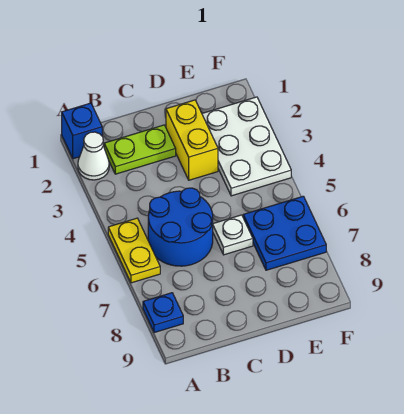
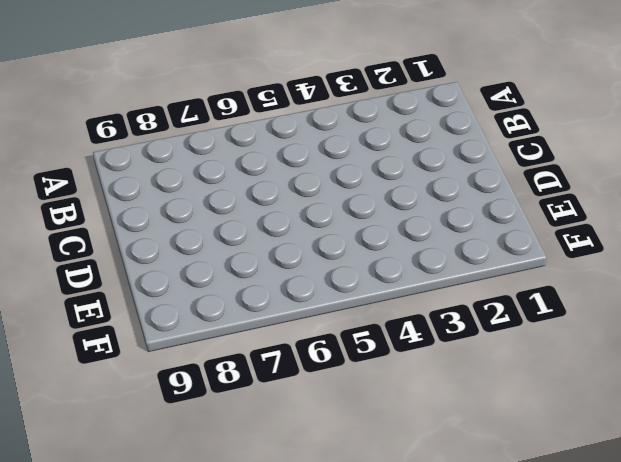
none -> blue brick A1 level 1
none -> white cone A2 level 1

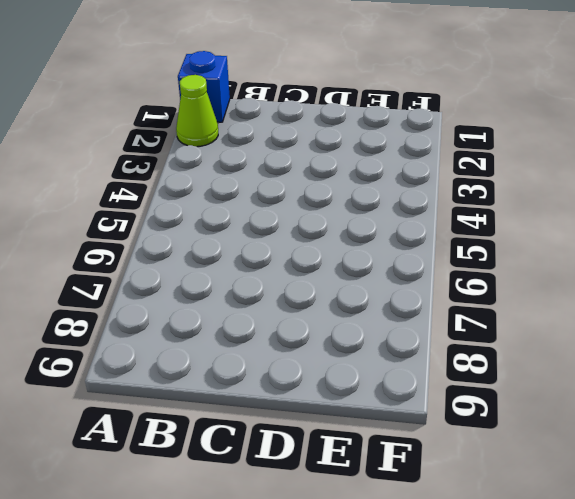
lime cone A2 level 1 -> white cone A2 level 1
none -> yellow plate A5:A6 level 1
none -> blue plate A8 level 1

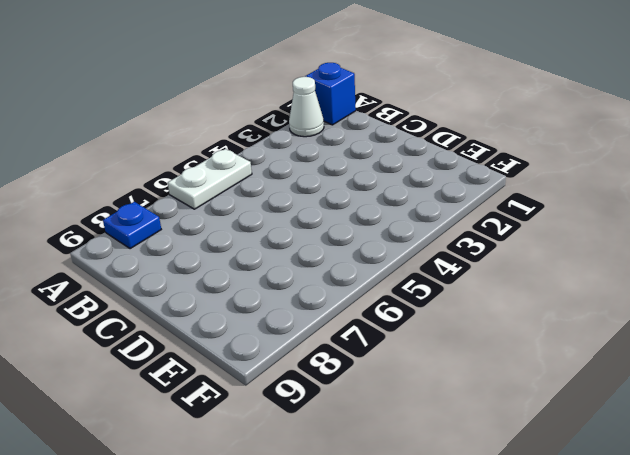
white plate A5:A6 level 1 -> yellow plate A5:A6 level 1
none -> lime plate B2:C2 level 1
none -> blue round brick B5:C6 level 1

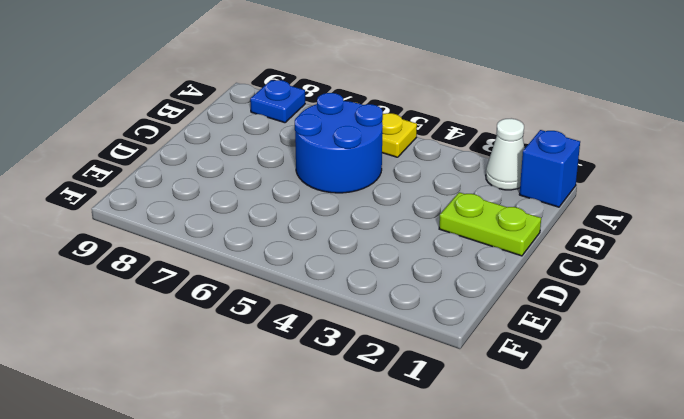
lime plate C1:C2 level 1 -> lime plate B2:C2 level 1
none -> yellow brick D2:D3 level 1
none -> white plate D6 level 1

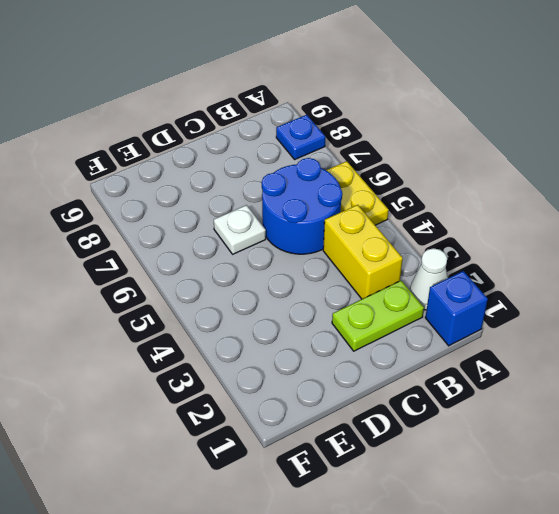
yellow brick B3:B4 level 1 -> yellow brick D2:D3 level 1
none -> white plate E2:F4 level 1
none -> blue plate E6:F7 level 1

